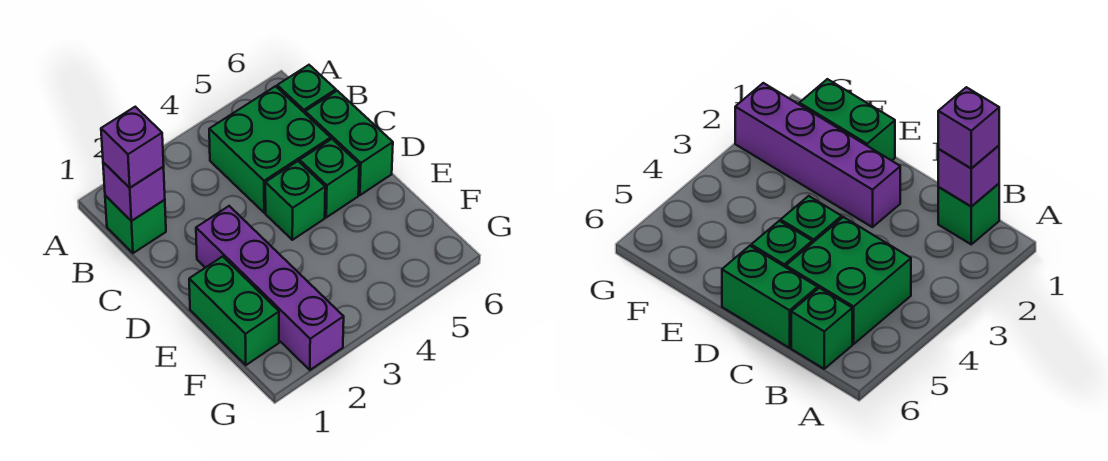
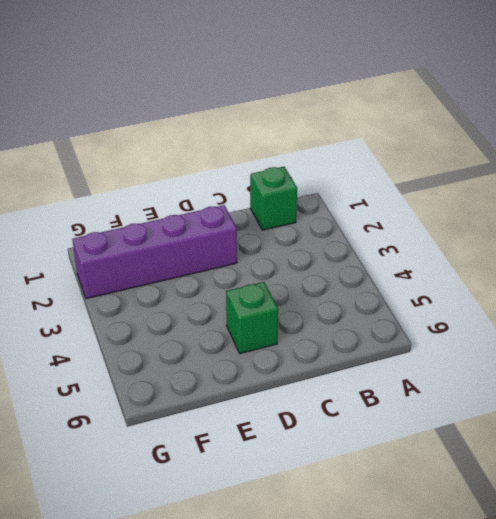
none -> green brick B4:C5 level 1
none -> green brick B6 level 1

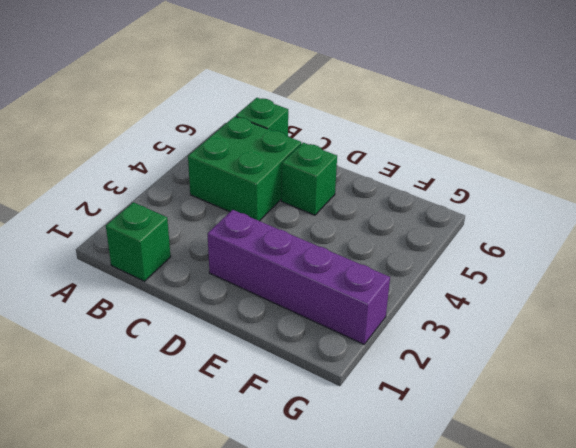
none -> green brick C6:D6 level 1
none -> green brick D4 level 1

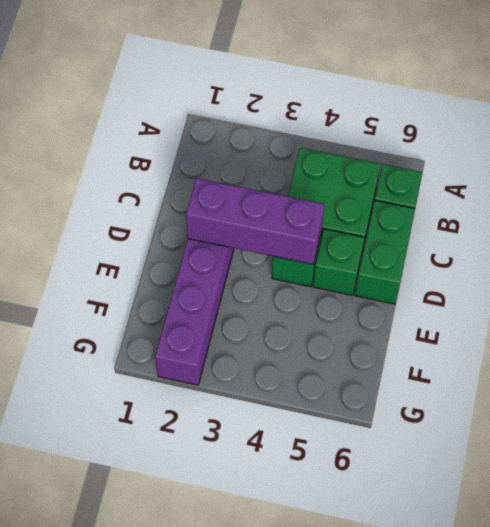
purple brick D2:D4 level 2 -> none
none -> green brick B1 level 1
none -> green brick E1:F1 level 1

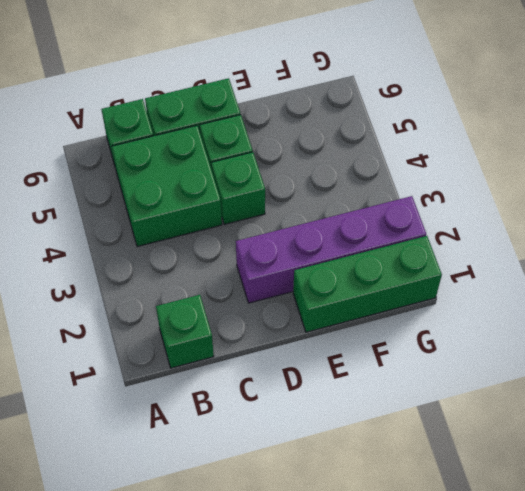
green brick E1:G1 level 1 -> green brick E1:F1 level 1
none -> purple brick B1 level 2
none -> purple brick B1 level 3

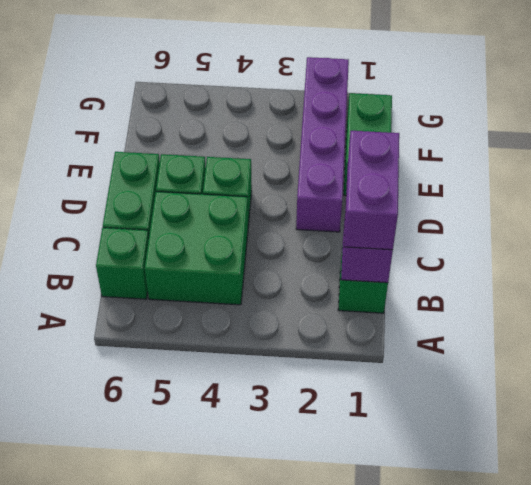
purple brick B1:C1 level 3 -> purple brick B1 level 3

